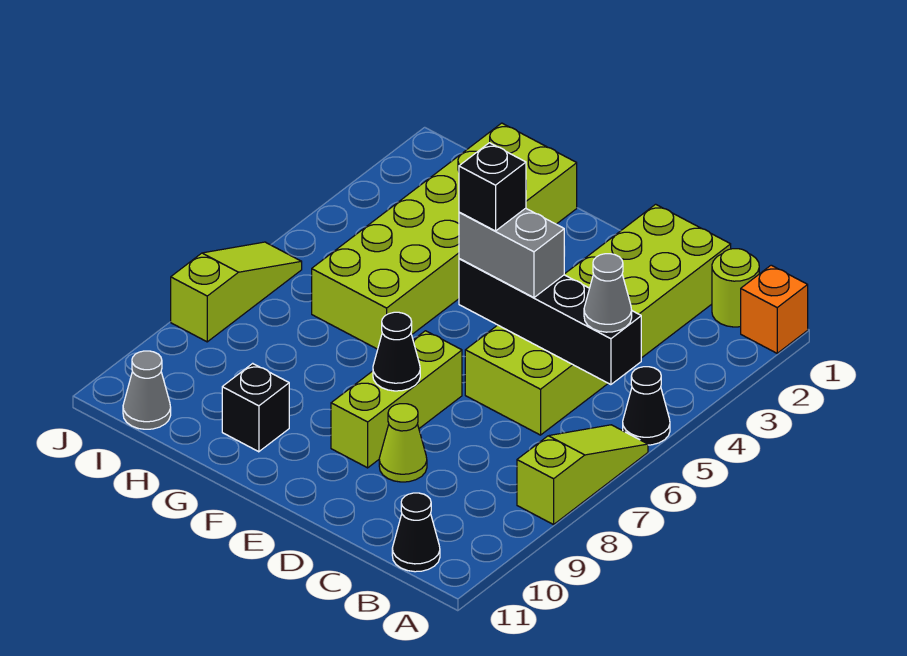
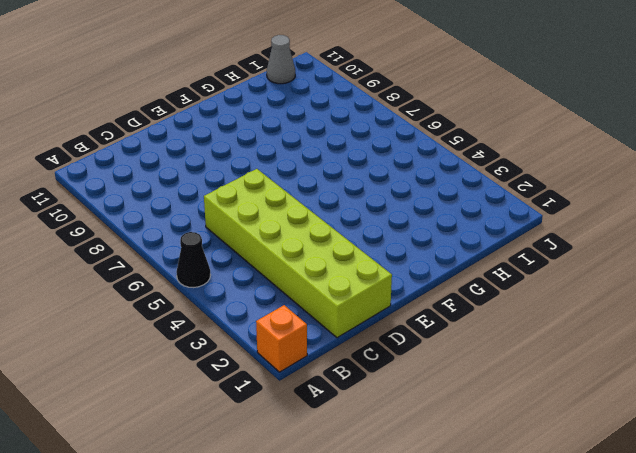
none -> lime slope A6:A8 level 1 top 8
none -> lime round brick B1 level 1
none -> black cone B11 level 1

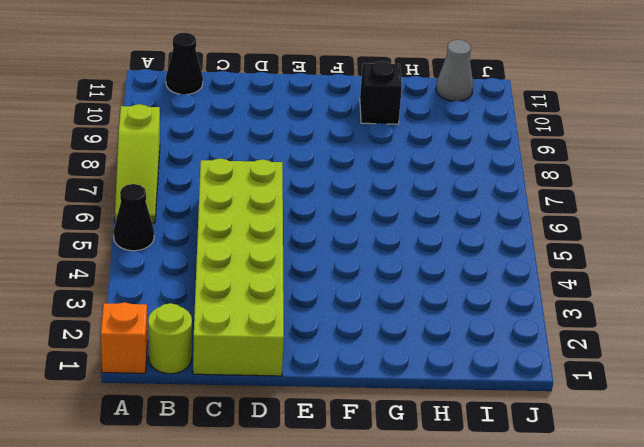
none -> lime cone D9 level 1
none -> lime brick E7:E9 level 1
none -> lime brick G1:H6 level 1

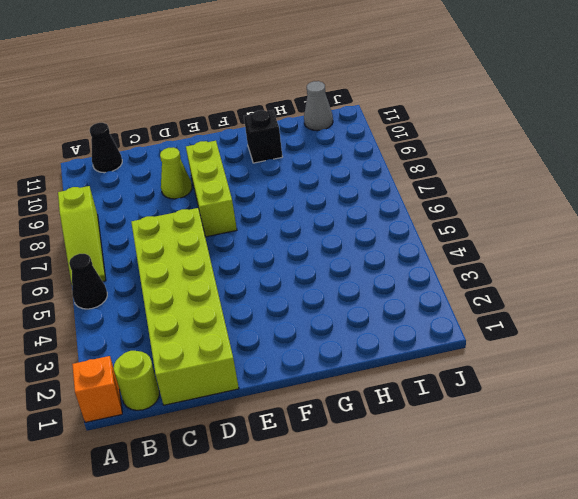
none -> lime brick G1:H6 level 1
none -> lime slope J6:J8 level 1 top 8
none -> black brick B5:E5 level 2

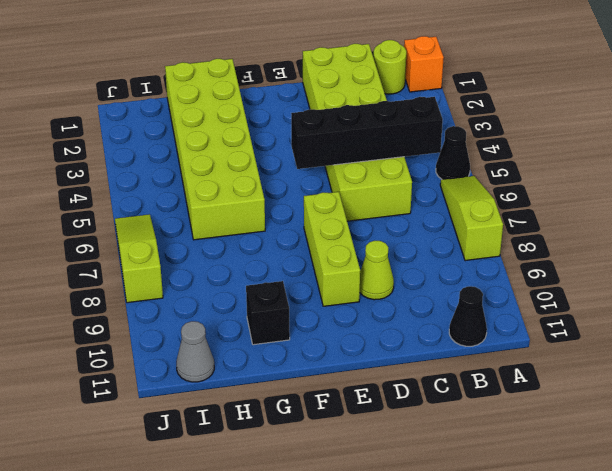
none -> black cone E8 level 2
none -> grey cone B5 level 3
none -> grey brick D5:E5 level 3

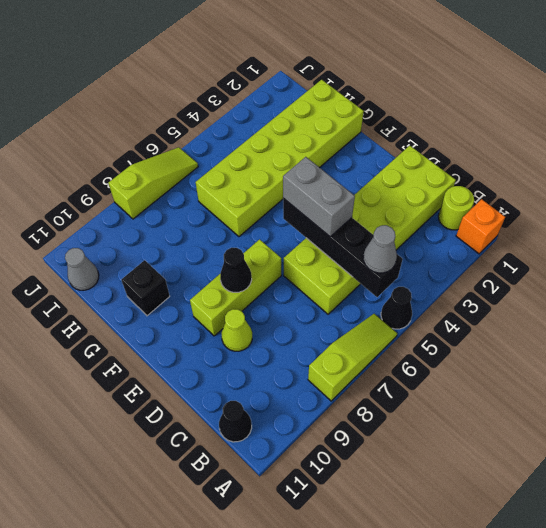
none -> black brick E5 level 4

